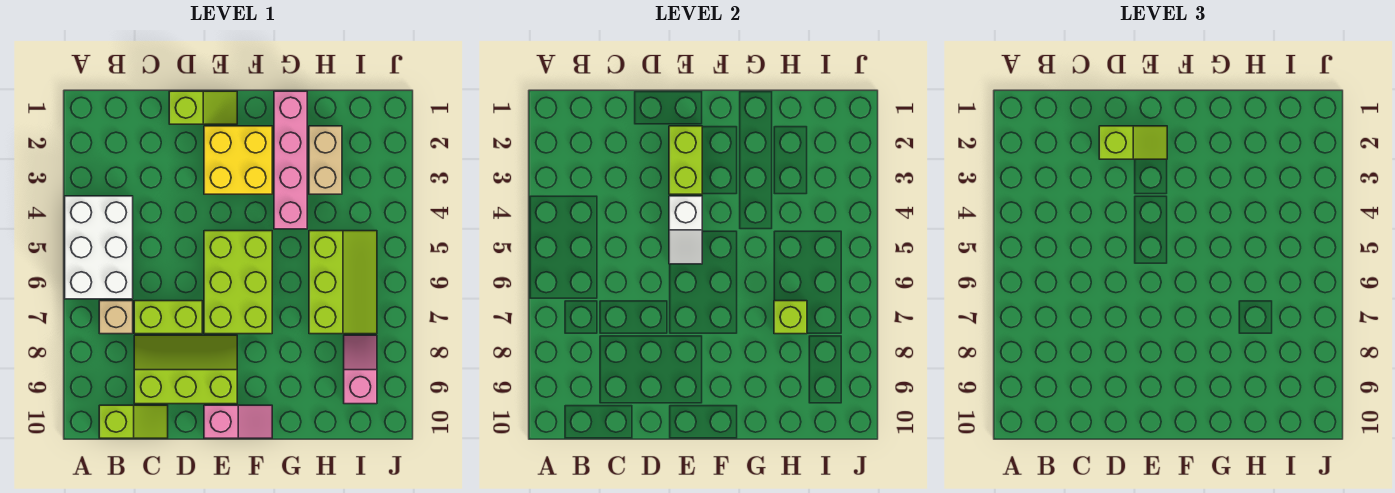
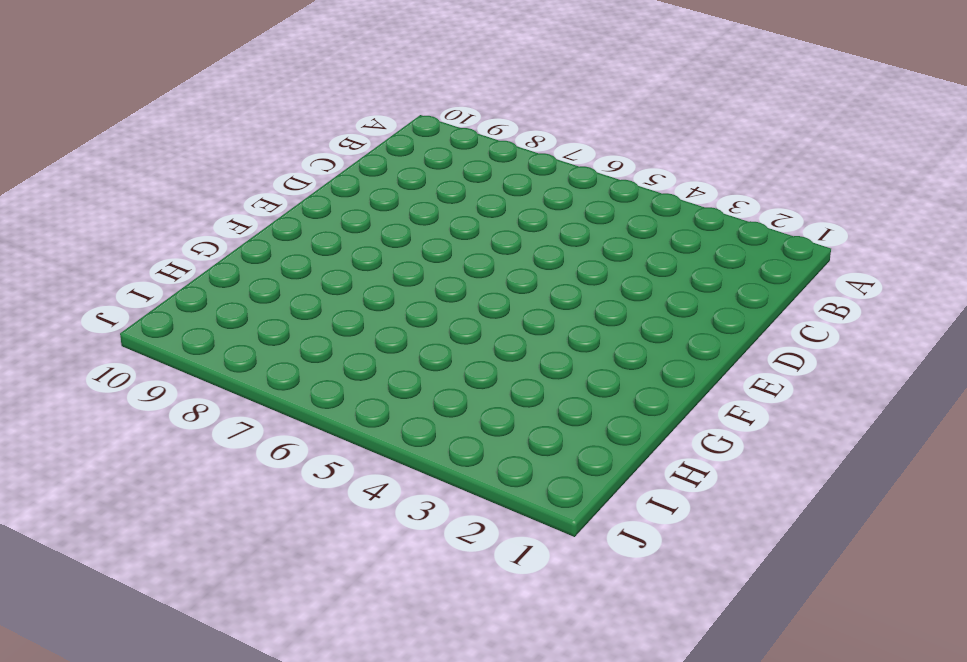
none -> white brick A4:B6 level 1
none -> tan brick B7 level 1
none -> lime slope B10:C10 level 1 top B

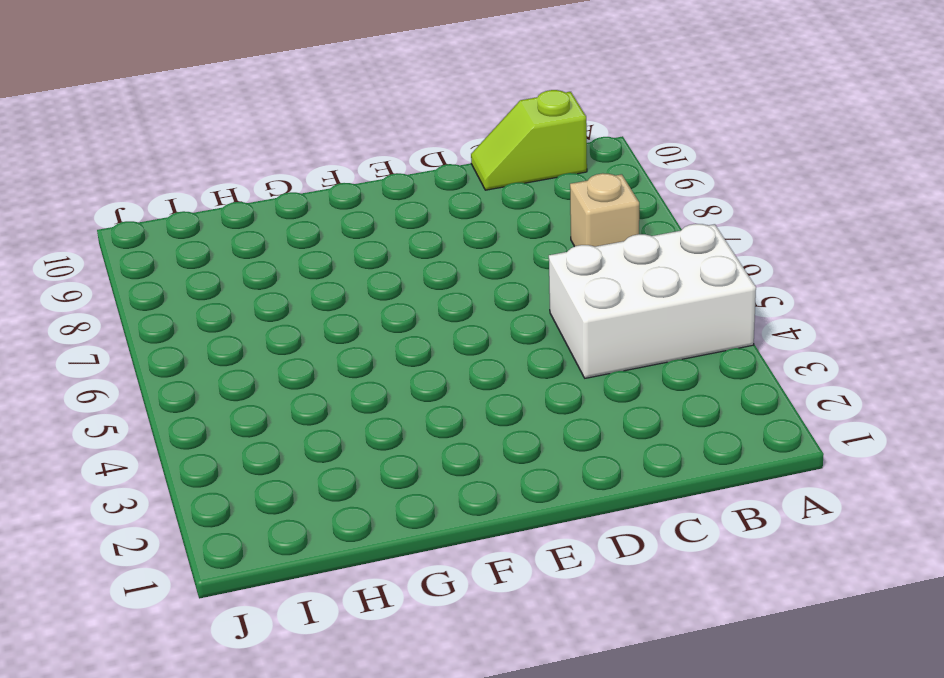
white brick A4:C5 level 1 -> white brick A4:B6 level 1
none -> lime brick C7:D7 level 1
none -> lime slope C8:E9 level 1 top 9
none -> lime slope D1:E1 level 1 top D

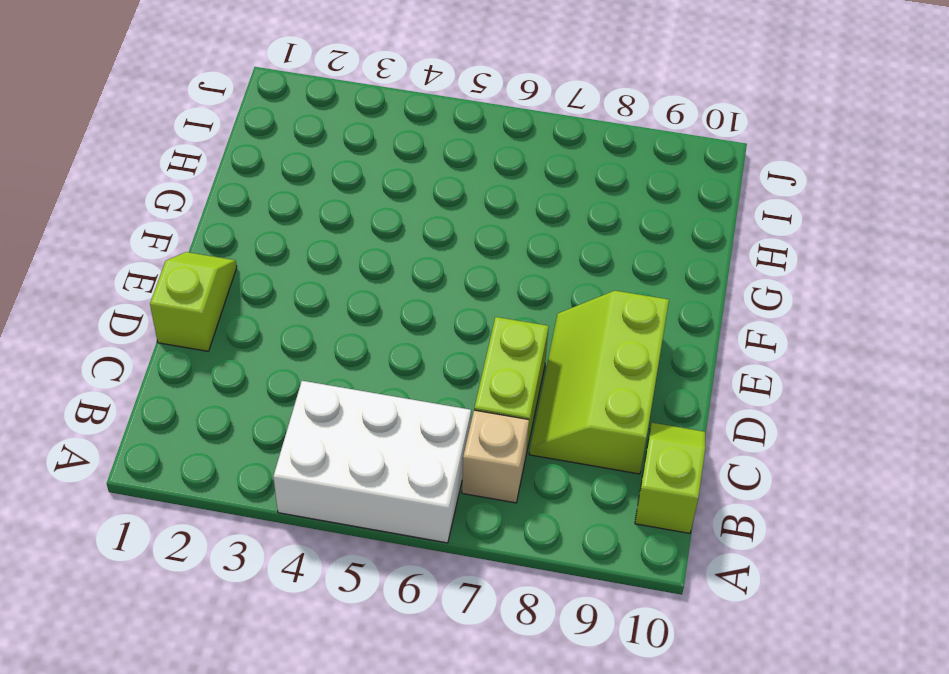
none -> yellow brick E2:F3 level 1
none -> lime brick E5:F7 level 1
none -> pink slope E10:F10 level 1 top E

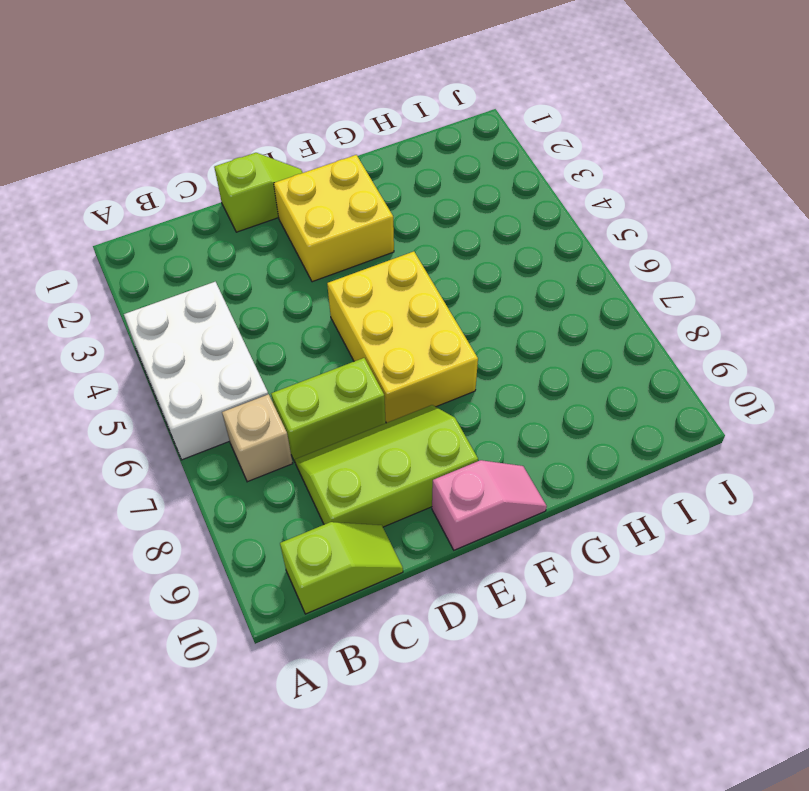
yellow brick E5:F7 level 1 -> lime brick E5:F7 level 1
none -> pink brick G1:G4 level 1
none -> tan brick H2:H3 level 1
none -> lime slope H5:I7 level 1 top H

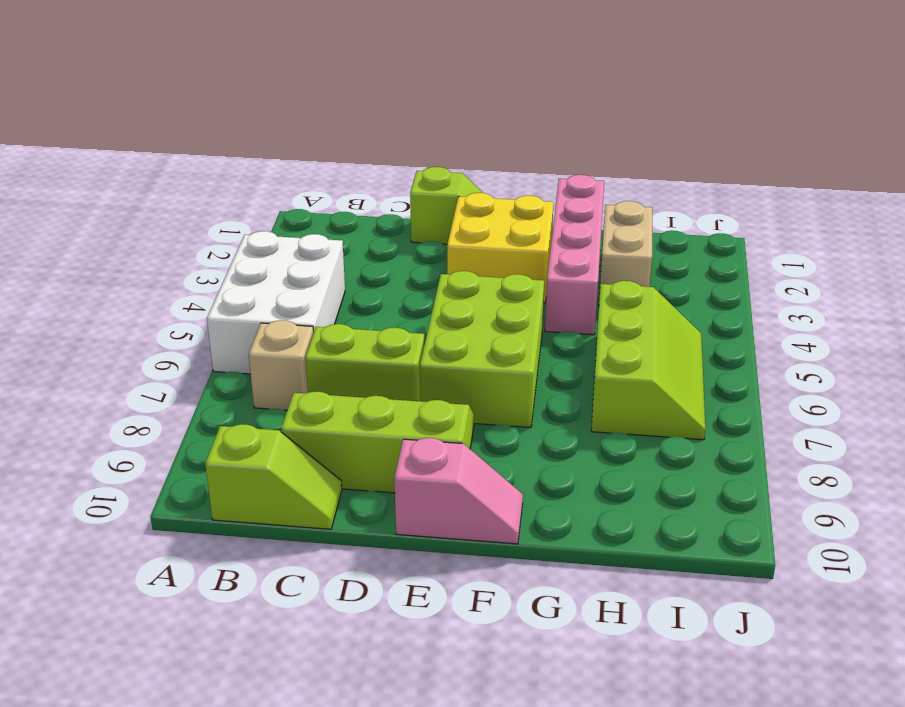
none -> pink slope I8:I9 level 1 top 9
none -> lime brick E2:E3 level 2
none -> white slope E4:E5 level 2 top 4

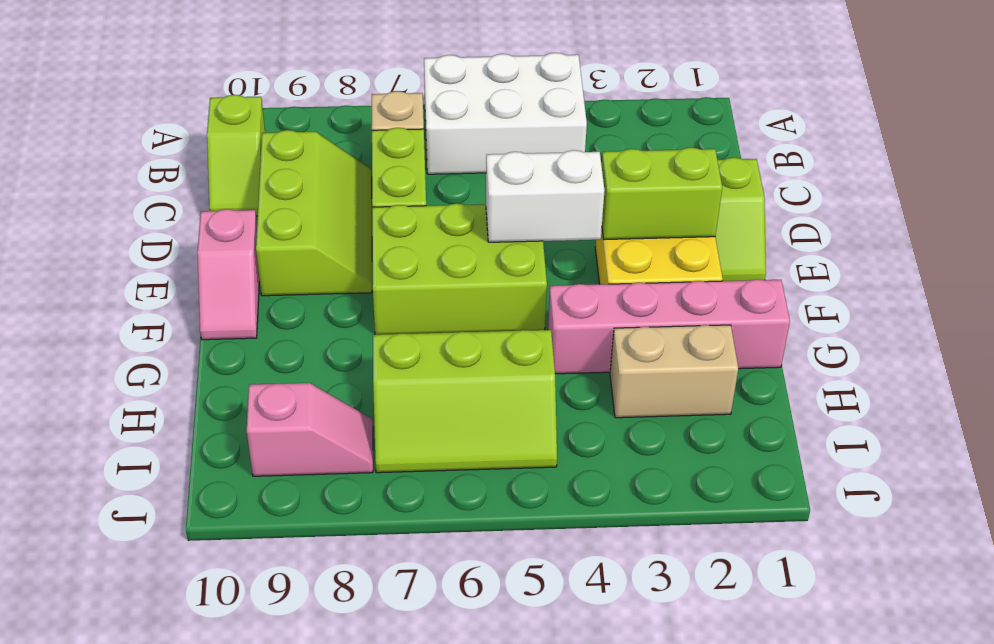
white brick E4:E5 level 2 -> white slope E4:E5 level 2 top 4
none -> lime brick H7 level 2
none -> lime slope D2:E2 level 3 top D

